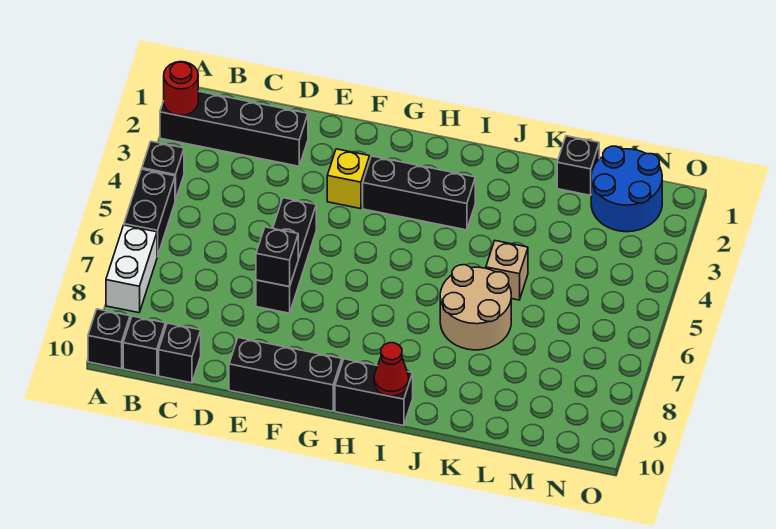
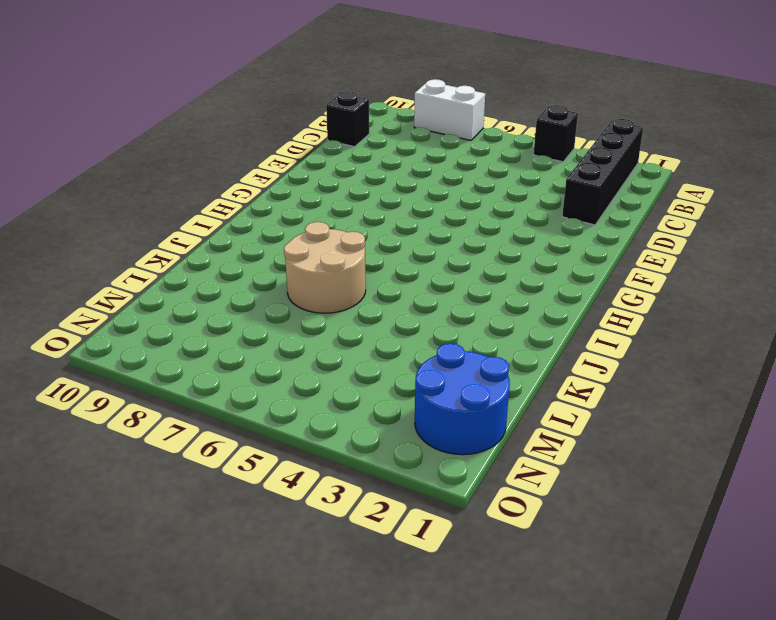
none -> black brick A5:A6 level 1
none -> black brick A10 level 1
none -> black brick B10 level 1

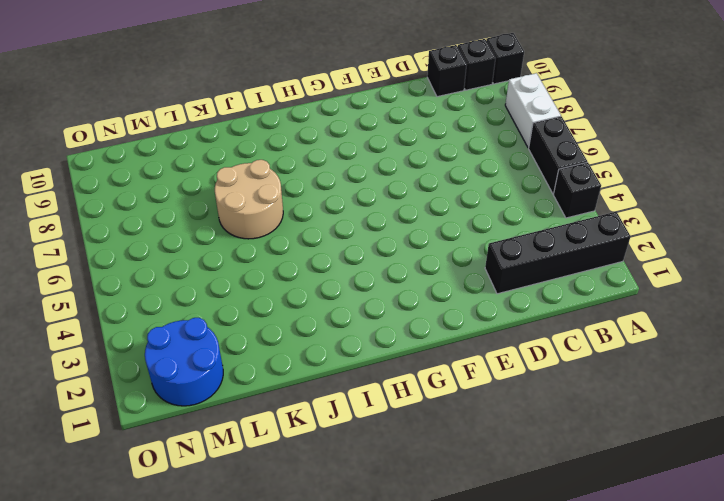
none -> black brick E5:E7 level 1
none -> black brick E10:G10 level 1
none -> yellow brick F3 level 1

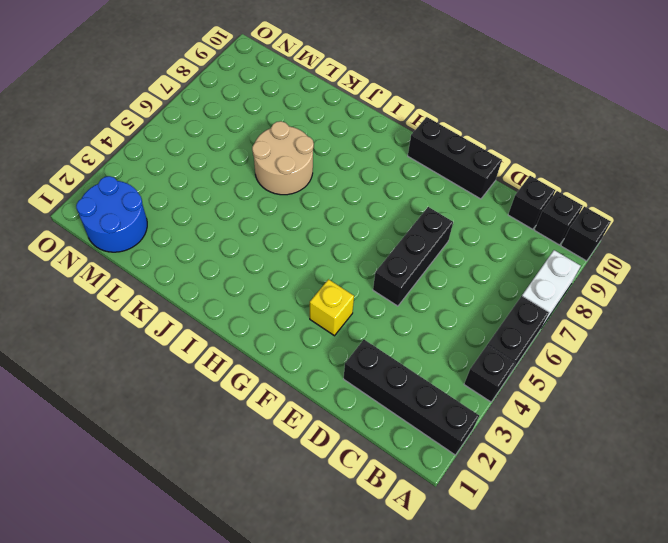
none -> black brick G3:I3 level 1
none -> black brick H10:I10 level 1
none -> tan brick K5 level 1

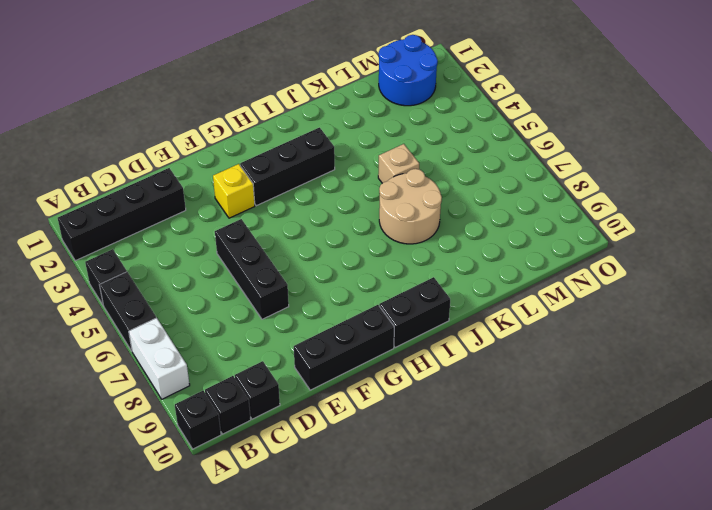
none -> black brick L1 level 1
none -> red round brick A2 level 2
none -> black brick E7 level 2

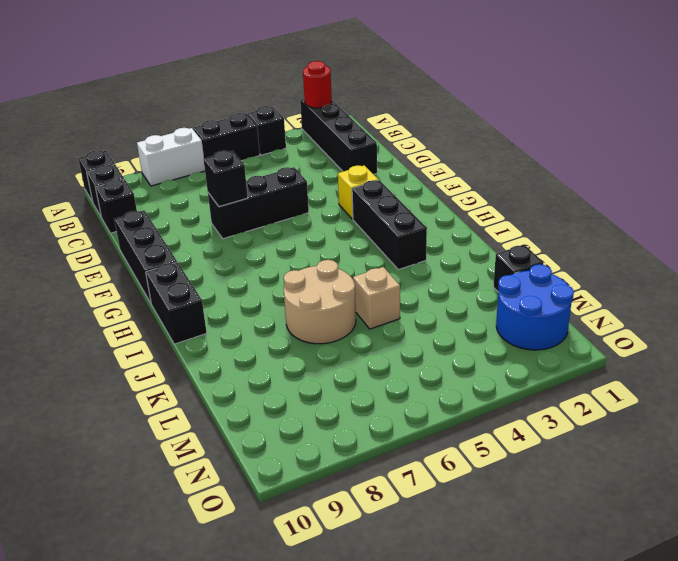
none -> red cone I10 level 2

